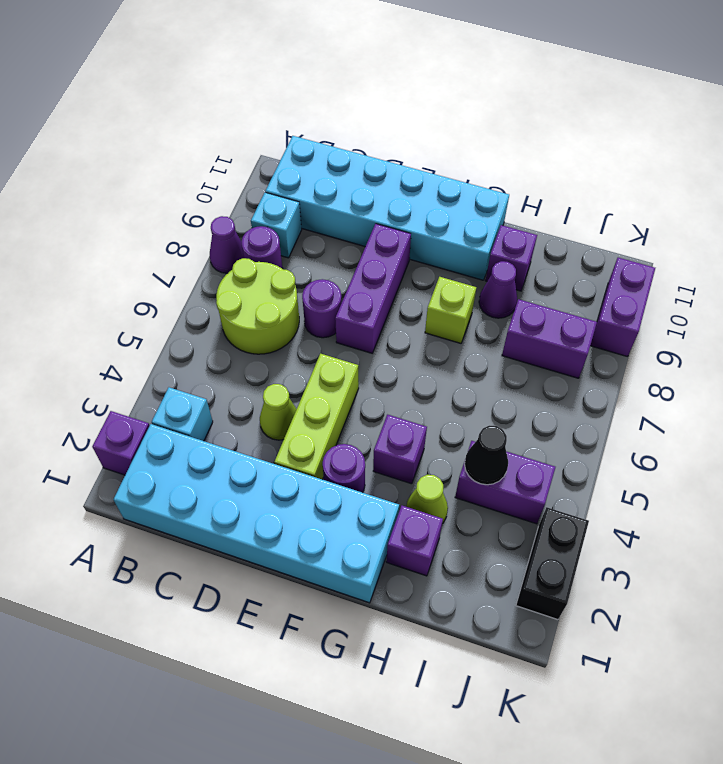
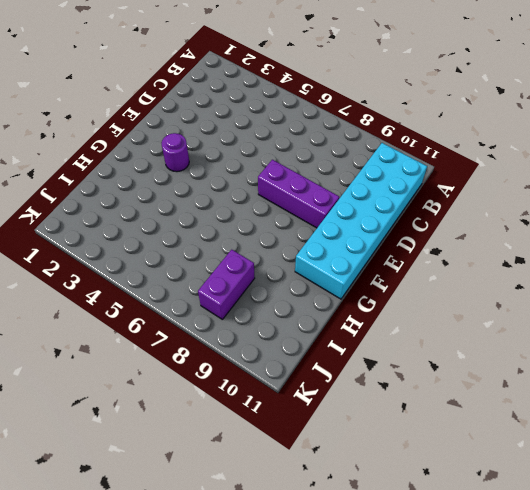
none -> purple brick A2 level 1
none -> purple cone A8 level 1
none -> cyan brick B1:G2 level 1

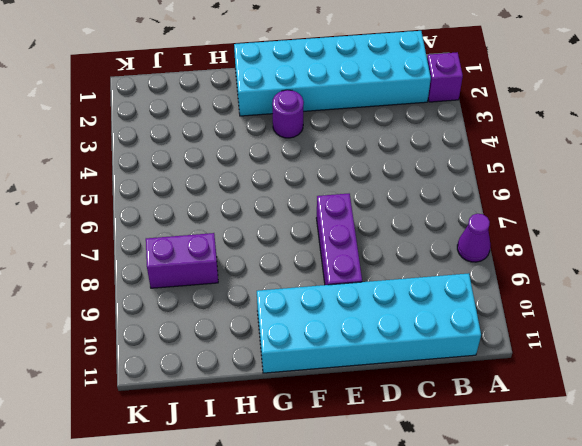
none -> cyan brick B3 level 1
none -> lime round brick B6:C7 level 1
none -> purple round brick B8 level 1

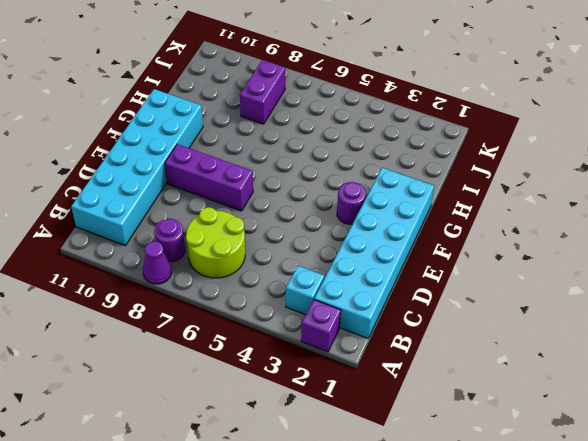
none -> cyan brick B9 level 1
none -> lime cone D4 level 1
none -> purple round brick D7 level 1

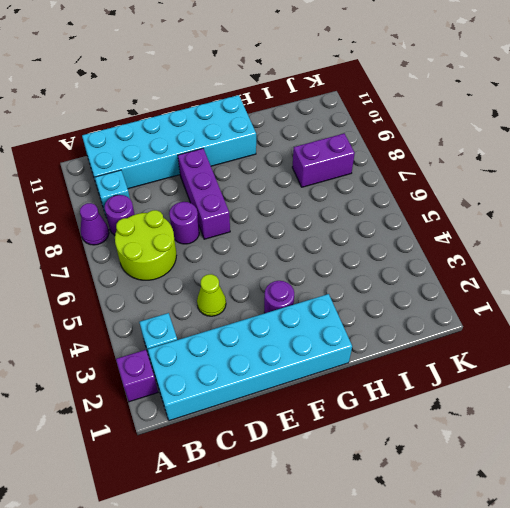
none -> lime brick E3:E5 level 1
none -> purple brick G4 level 1
none -> lime brick G8 level 1

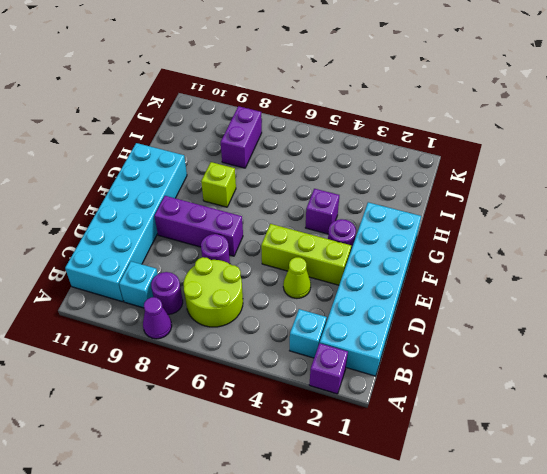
none -> purple brick H2 level 1
none -> lime cone H3 level 1
none -> purple cone H9 level 1

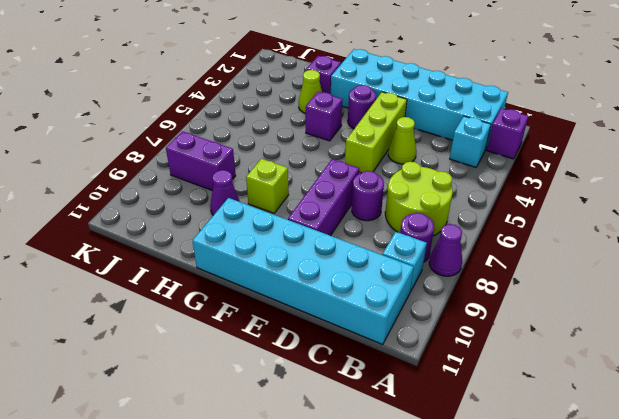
none -> purple brick H10 level 1
none -> purple brick I4:J4 level 1
none -> black brick K2:K3 level 1

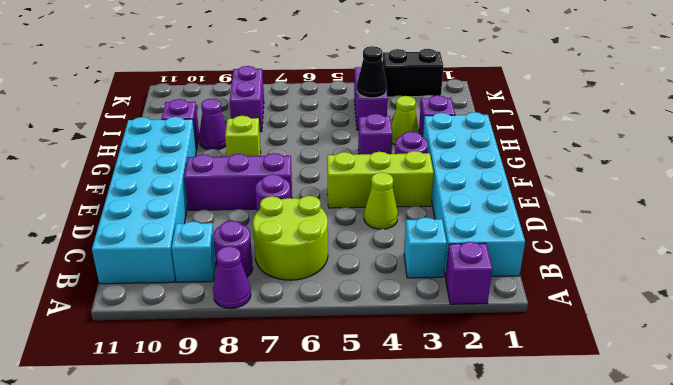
none -> purple brick K9:K10 level 1

